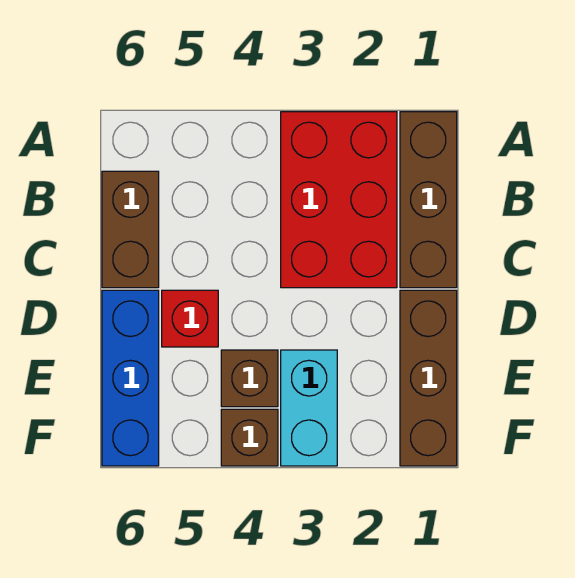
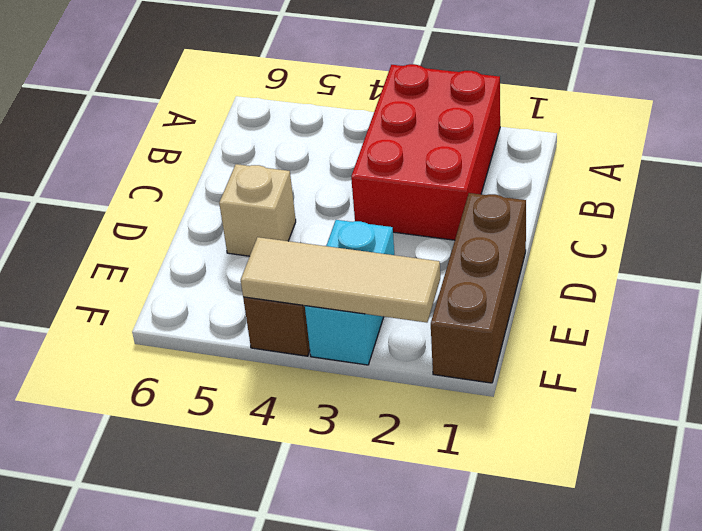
tan brick D5 level 1 -> red brick D5 level 1
tan tile F2:F4 level 2 -> none
none -> brown brick A1:C1 level 1
none -> brown brick B6:C6 level 1

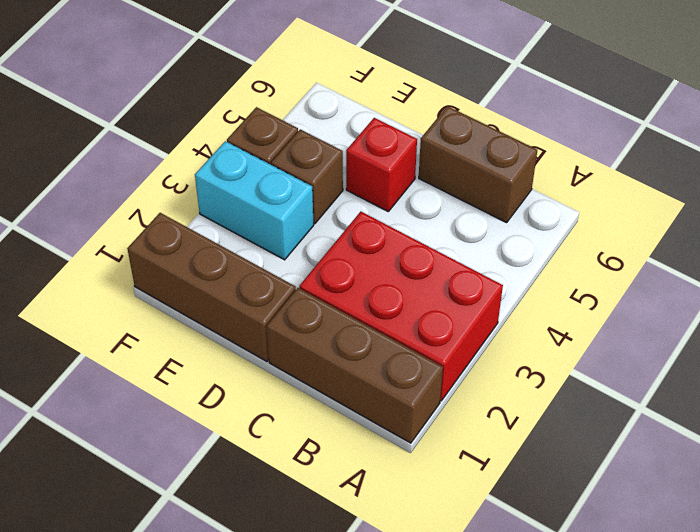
none -> blue brick D6:F6 level 1

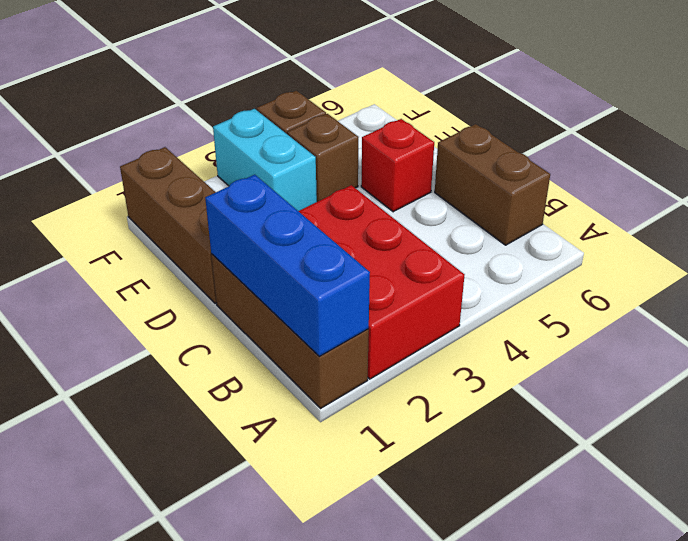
blue brick A1:C1 level 2 -> blue brick D6:F6 level 1

